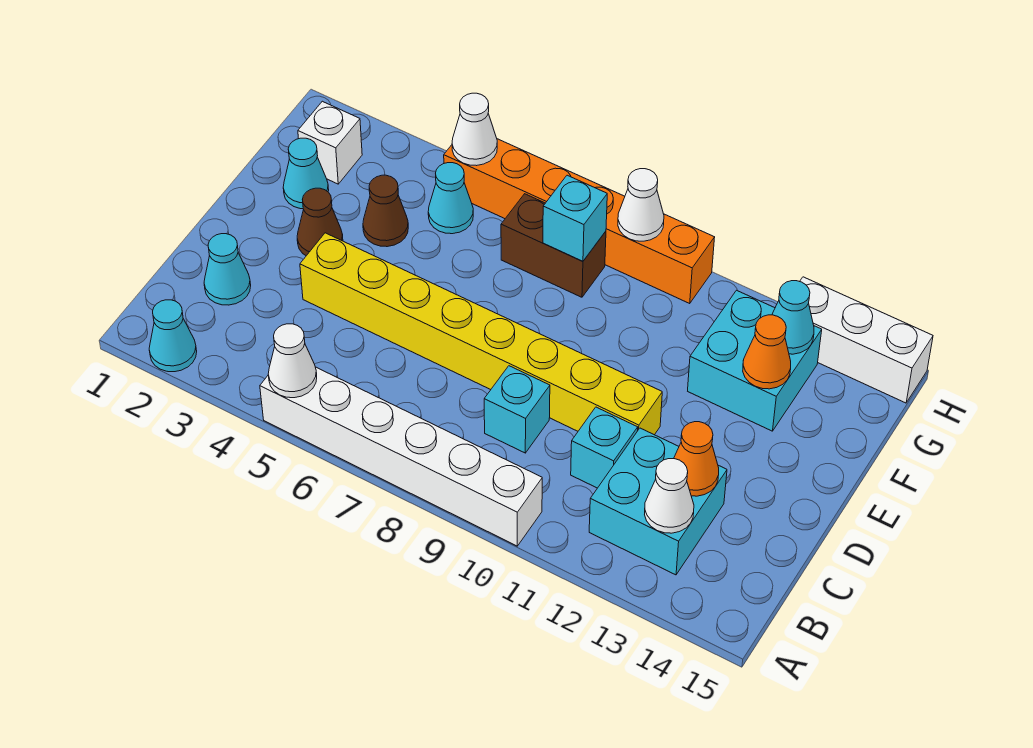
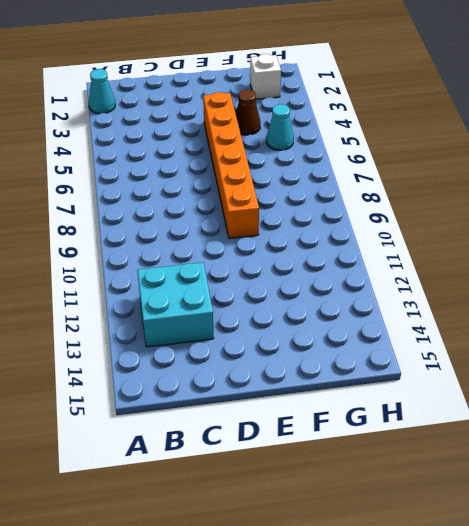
orange brick E4:E9 level 1 -> orange brick H5:H10 level 1
none -> white brick A5:A10 level 1
none -> cyan cone C2 level 1
none -> cyan brick C9 level 1

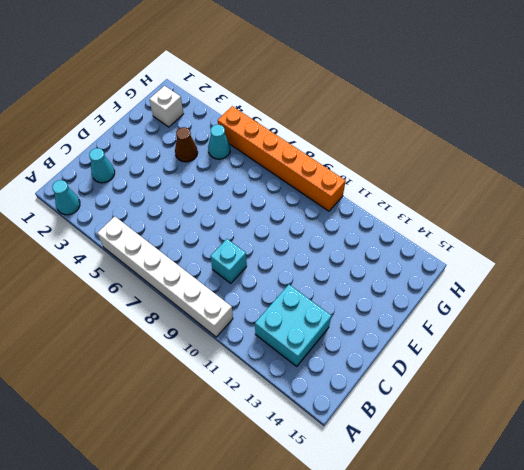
none -> cyan brick C11 level 1
none -> yellow brick D4:D11 level 1
none -> brown cone E3 level 1

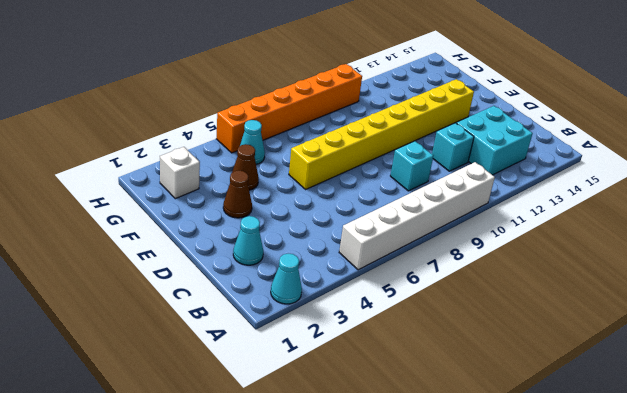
yellow brick E6:E13 level 1 -> yellow brick D4:D11 level 1
none -> cyan cone F2 level 1
none -> cyan brick F12:G13 level 1
none -> brown brick G7:G8 level 1

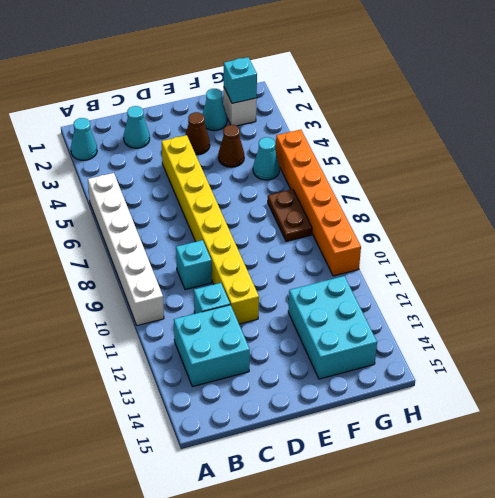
cyan brick F12:G14 level 1 -> cyan brick F12:G13 level 1
cyan brick G2 level 2 -> cyan brick G8 level 2
brown plate G7:G8 level 1 -> brown brick G7:G8 level 1
none -> white brick H13:H15 level 1
none -> white cone A5 level 2
none -> white cone B13 level 2

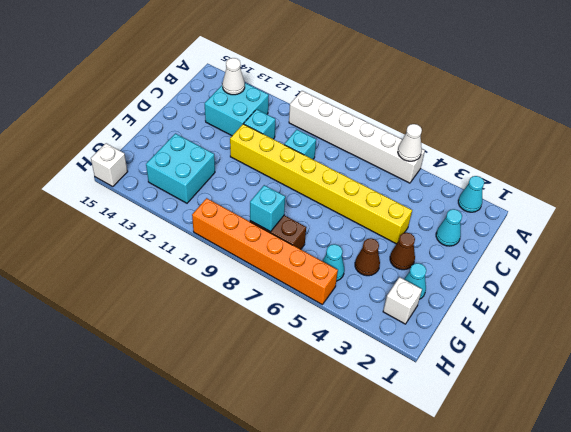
white brick H15 level 1 -> white brick H13:H15 level 1
none -> orange cone C13 level 2
none -> orange cone F13 level 2
none -> cyan cone G13 level 2

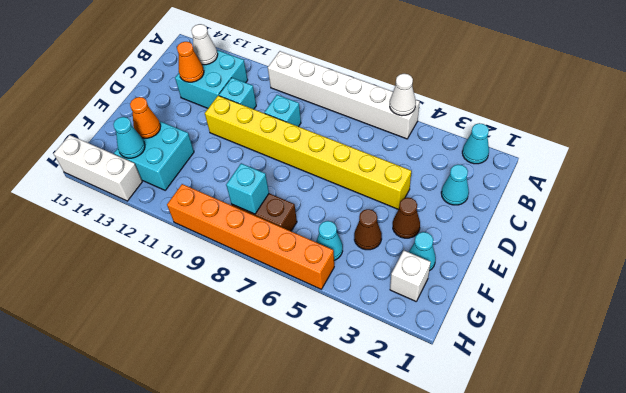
none -> white cone H5 level 2
none -> white cone H9 level 2

